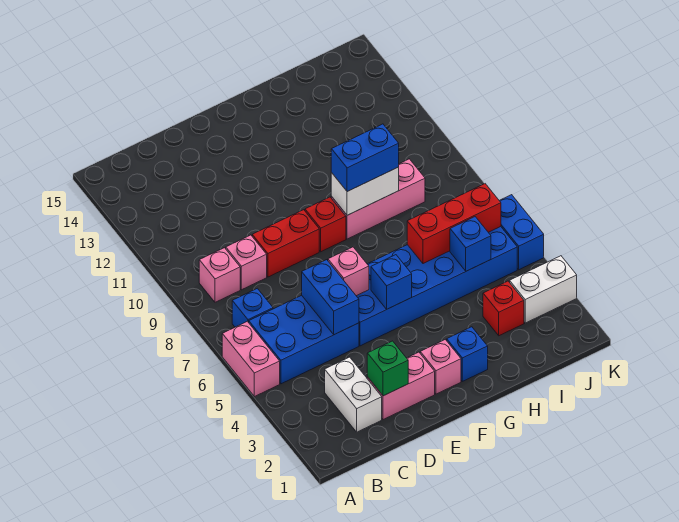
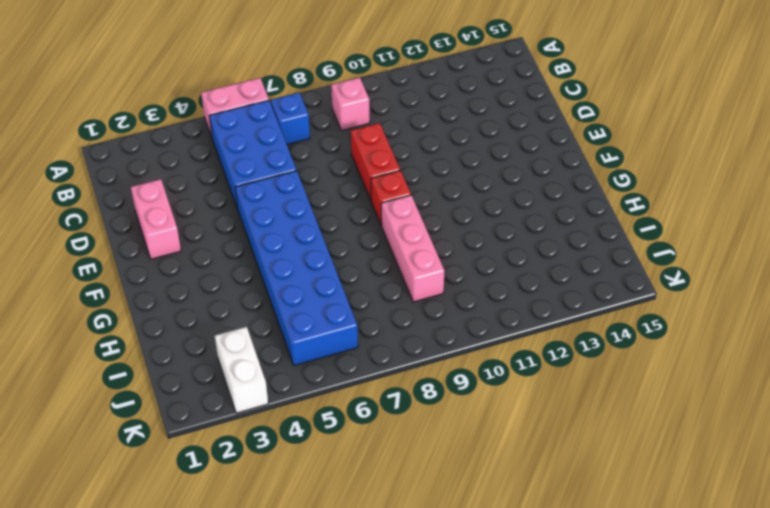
none -> white brick C2:C3 level 1
none -> pink brick C9 level 1
none -> pink brick F2 level 1

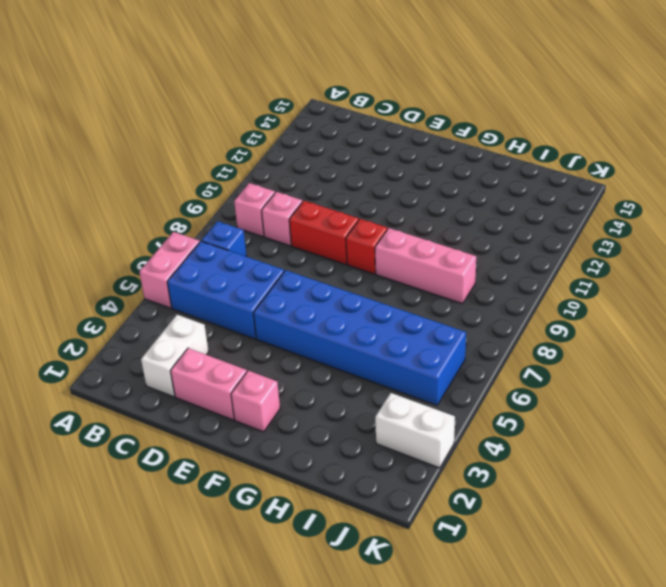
none -> blue brick G2 level 1
none -> red brick I3 level 1
none -> blue brick K5:K6 level 1

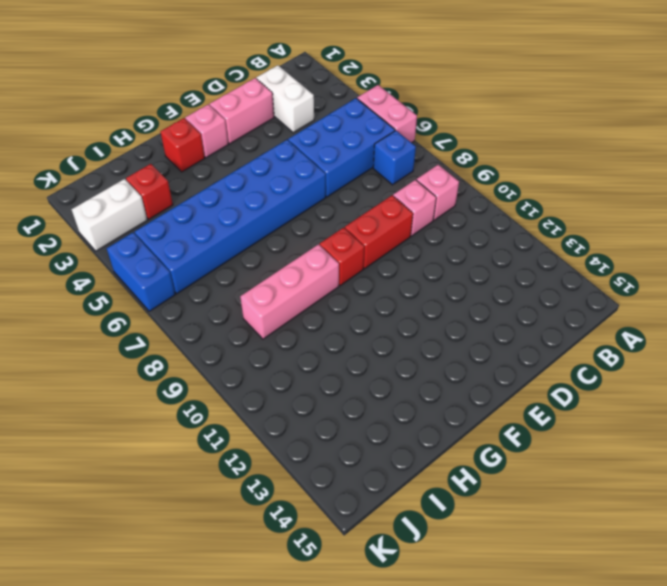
red brick G2 level 1 -> blue brick G2 level 1
none -> green brick D2 level 2
none -> blue brick D5:D6 level 2
none -> pink brick E6 level 2

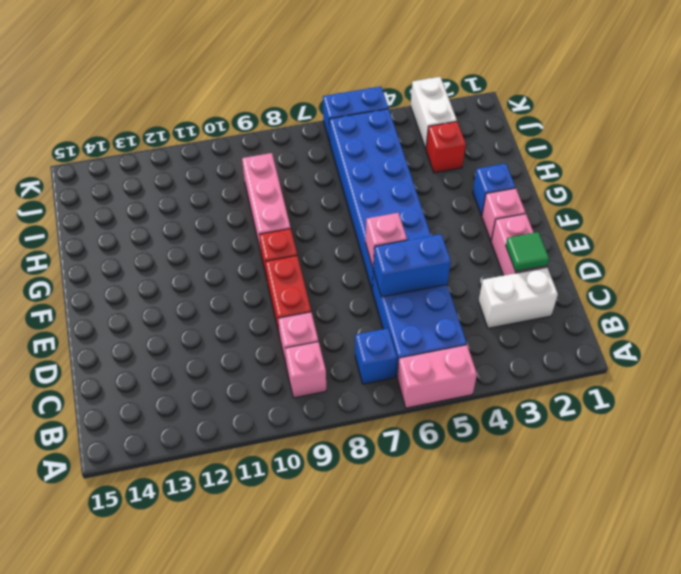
green tile D2 level 2 -> green brick D2 level 2
none -> blue brick F5 level 2
none -> white brick G9:H9 level 2
none -> red brick H6:J6 level 2

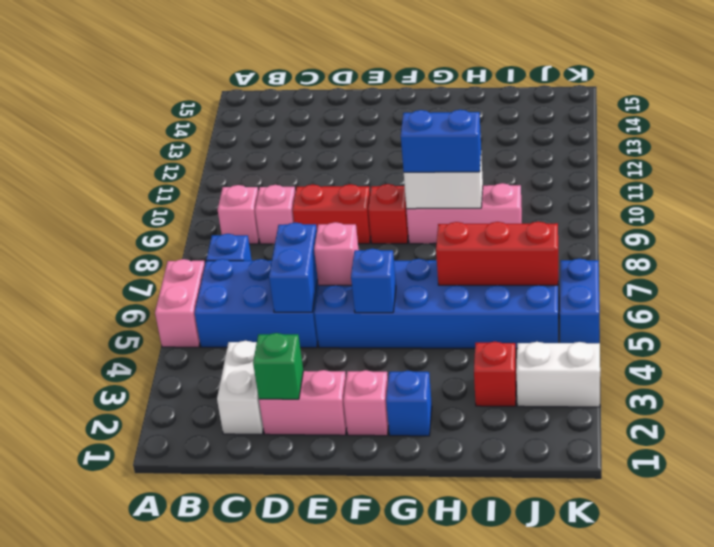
none -> blue brick I5 level 2

